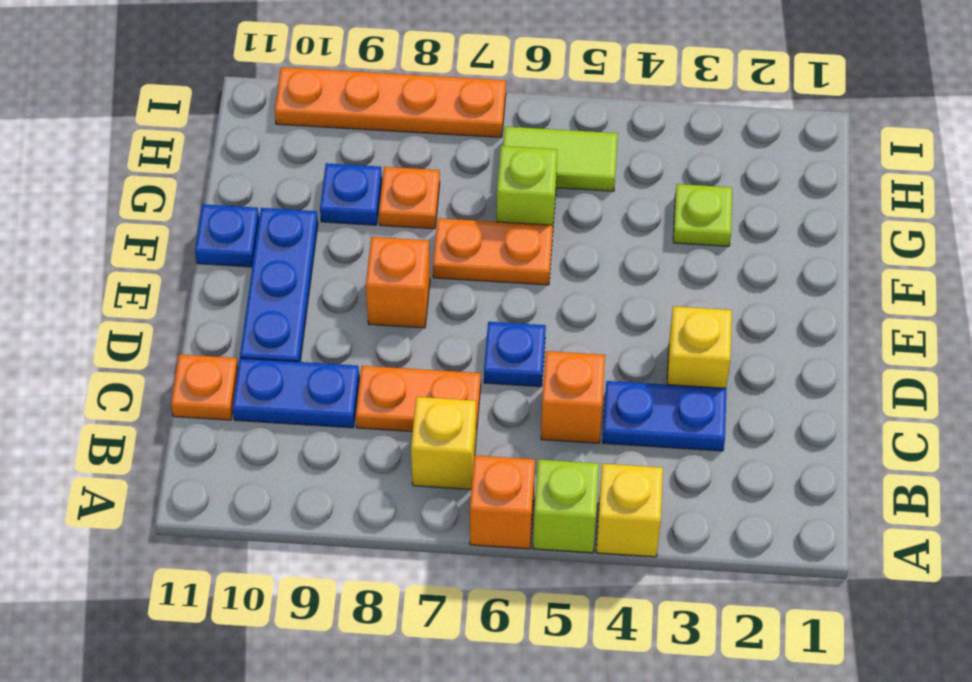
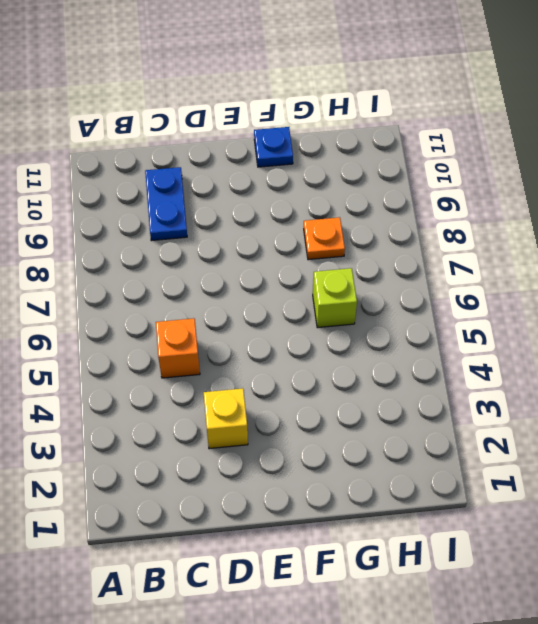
none -> yellow brick A4 level 1
none -> lime brick A5 level 1
none -> orange brick A6 level 1

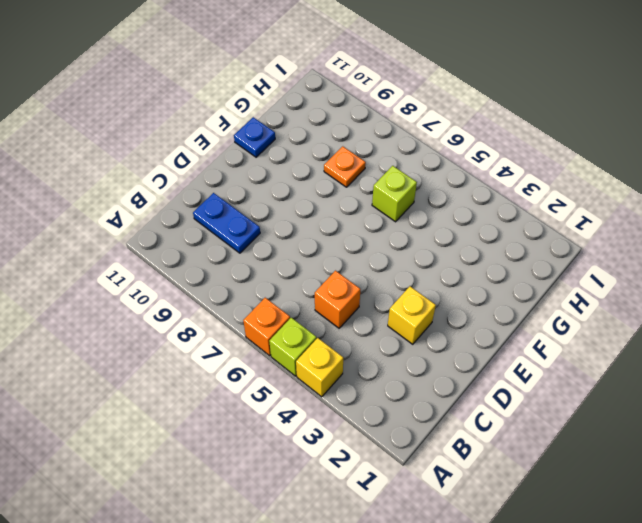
none -> yellow brick B7 level 1
none -> blue plate C3:C4 level 1
none -> orange plate C7:C8 level 1

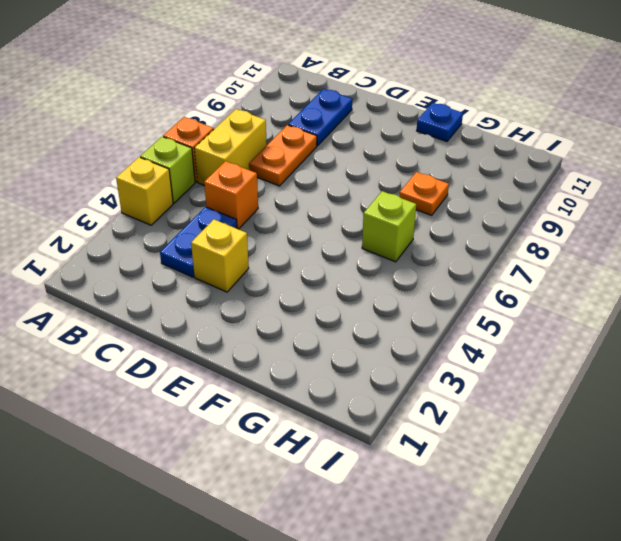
yellow brick B6:B7 level 1 -> yellow brick B7 level 1
none -> orange plate C11 level 1
none -> blue plate D6 level 1
none -> blue plate D10:F10 level 1

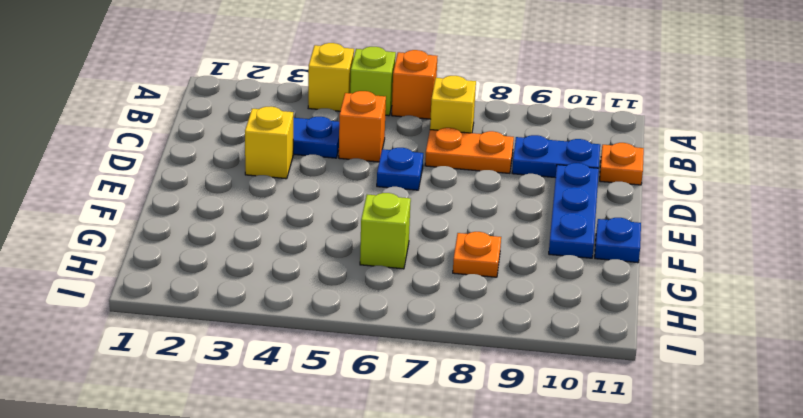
none -> orange brick E8 level 1
none -> orange plate F6:F7 level 1
none -> lime plate G3 level 1

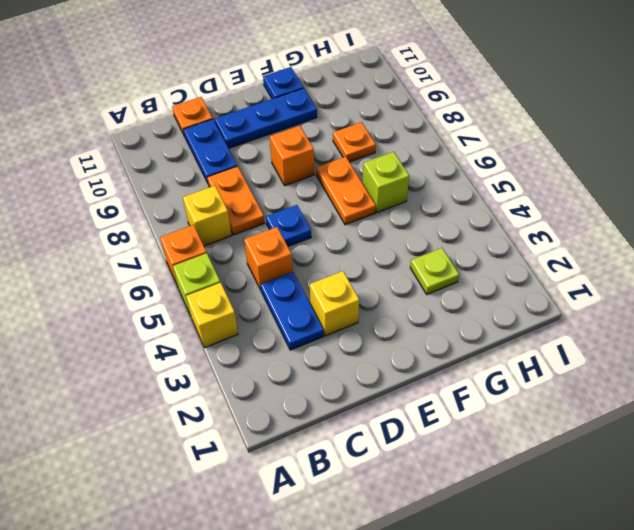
none -> blue plate G9 level 1
none -> lime tile H5:H6 level 1
none -> orange plate I7:I10 level 1

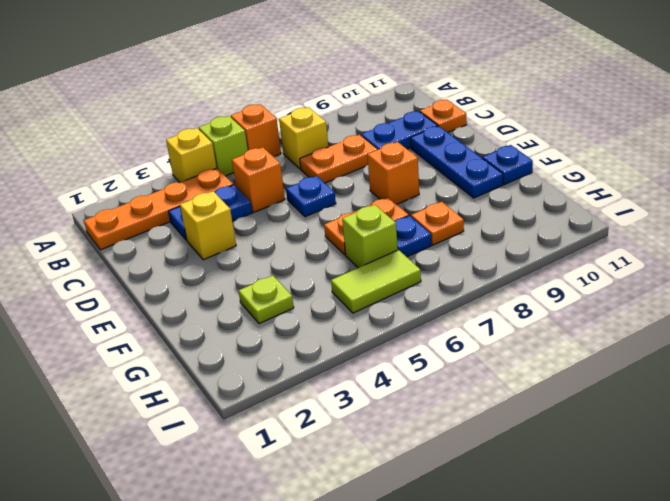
orange plate B1:B4 level 1 -> orange plate I7:I10 level 1
blue plate G7 level 1 -> blue plate G9 level 1

